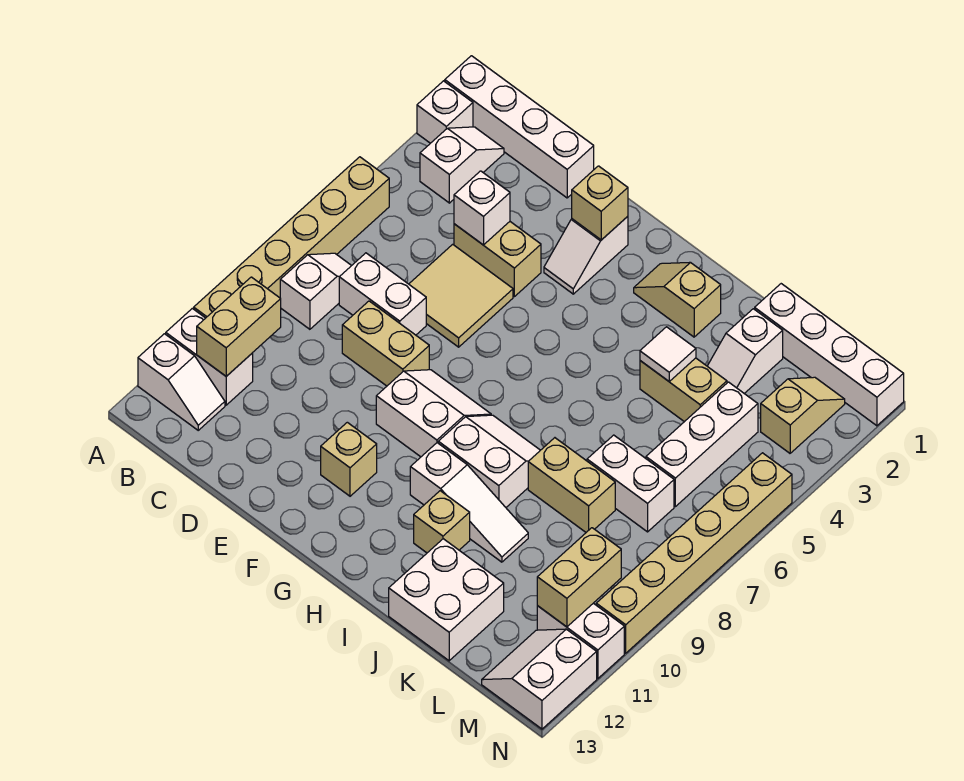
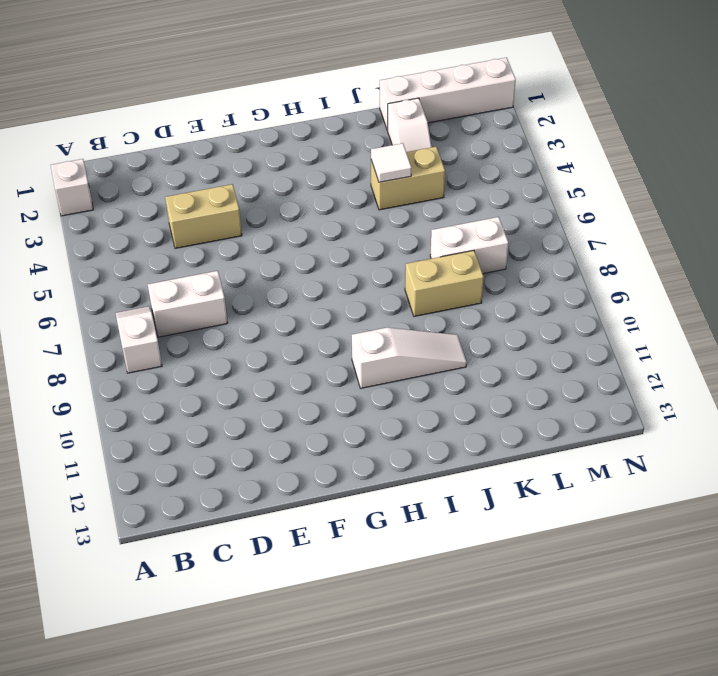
none -> white brick A1:D1 level 1
none -> tan brick A5:A10 level 1
none -> white brick A11:B11 level 1
none -> white slope A12:B12 level 1 top A

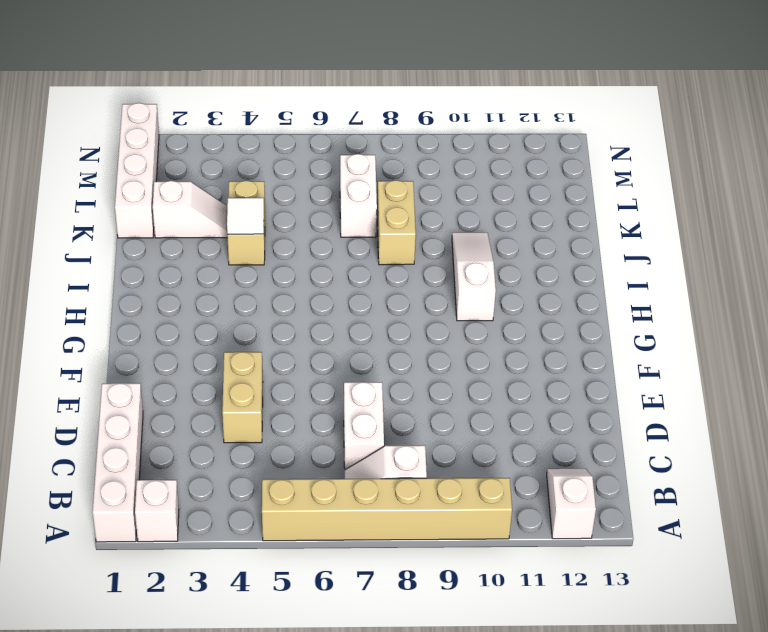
none -> white brick A11:B11 level 1
none -> white slope B2:B3 level 1 top 3
none -> tan tile D5:E6 level 1
none -> tan brick D8:E8 level 1

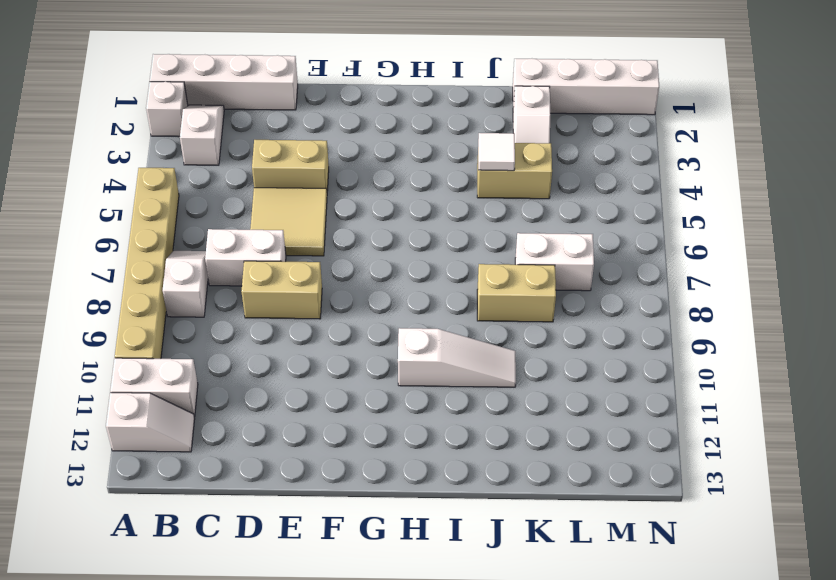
none -> white slope F2:F3 level 1 top 2
none -> white slope F8:G9 level 1 top 9
none -> tan brick F11 level 1
none -> tan slope H2:I2 level 1 top I

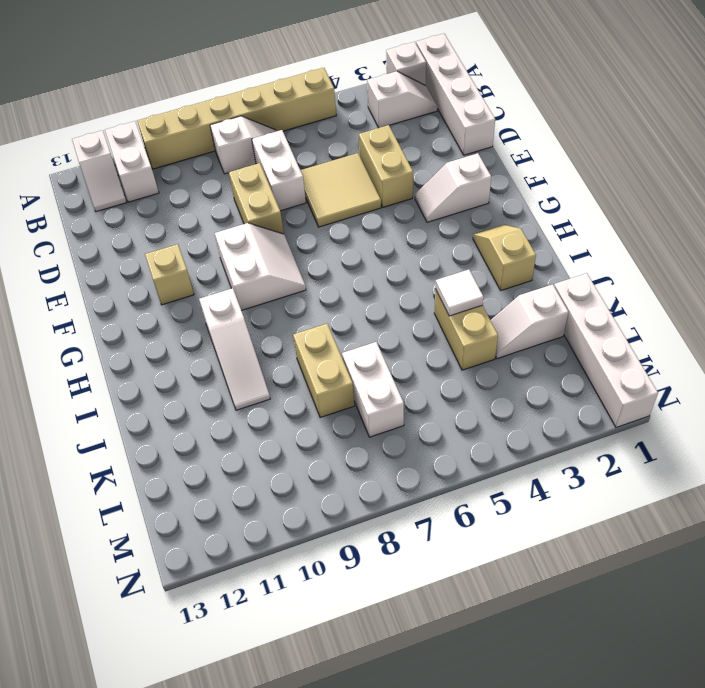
none -> white slope H8:I9 level 1 top 9
none -> tan brick I11 level 1
none -> white brick J12:K13 level 1
none -> white brick L4:L6 level 1

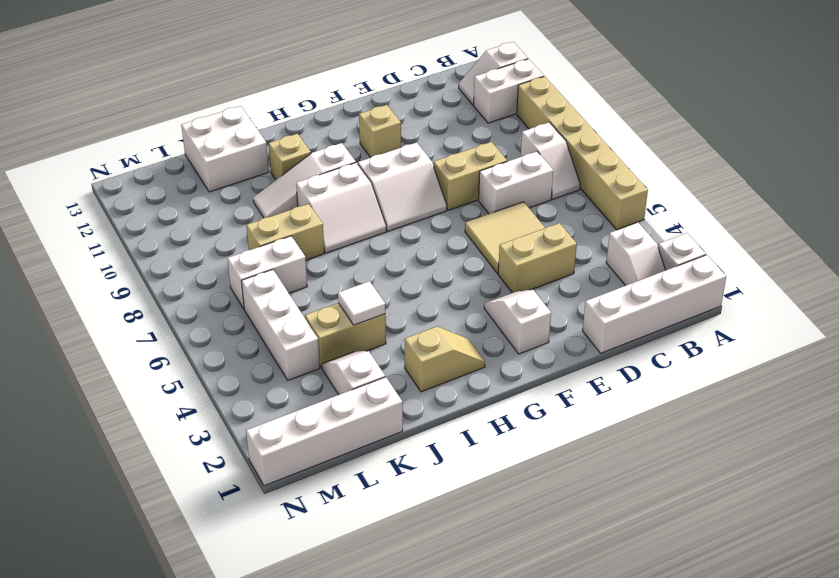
none -> tan slope M2:M3 level 1 top 3
none -> white brick M11:N11 level 1
none -> white slope M12:N13 level 1 top N
none -> tan brick N5:N10 level 1

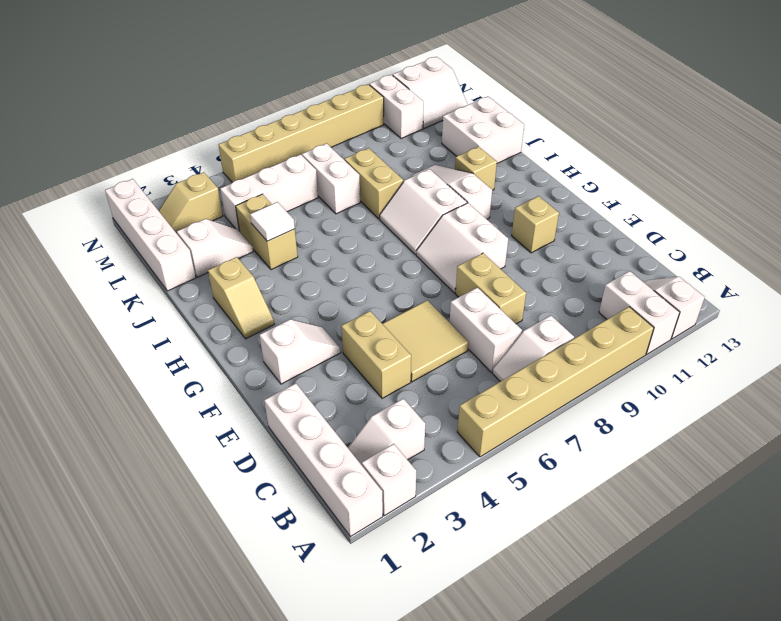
none -> tan brick B10:B11 level 2
none -> white brick D4 level 2
none -> tan brick F2 level 2
none -> tan brick M10:M11 level 2

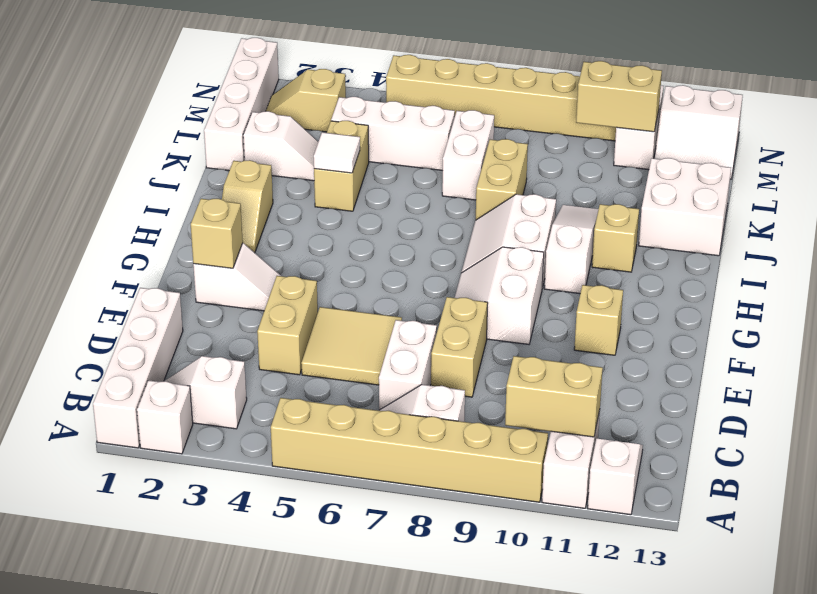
none -> white brick D4 level 2

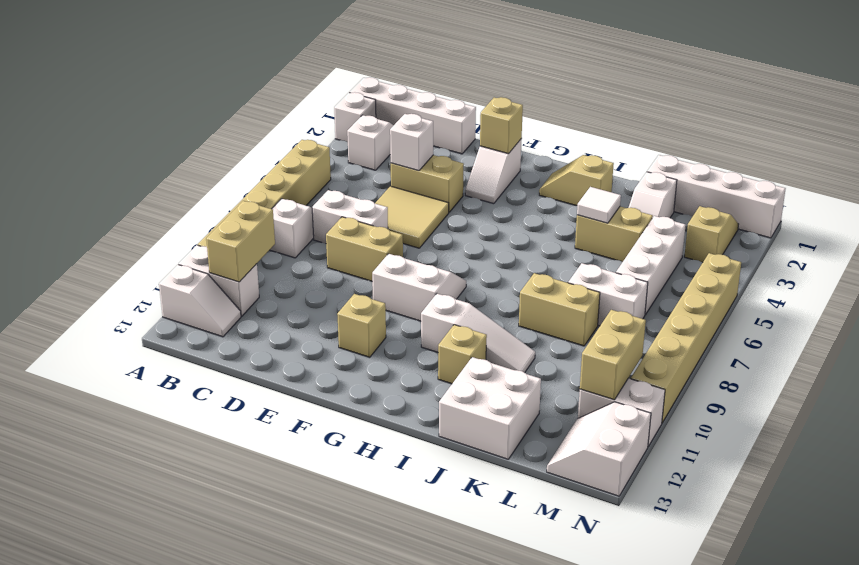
none -> white slope H8:I9 level 1 top 9

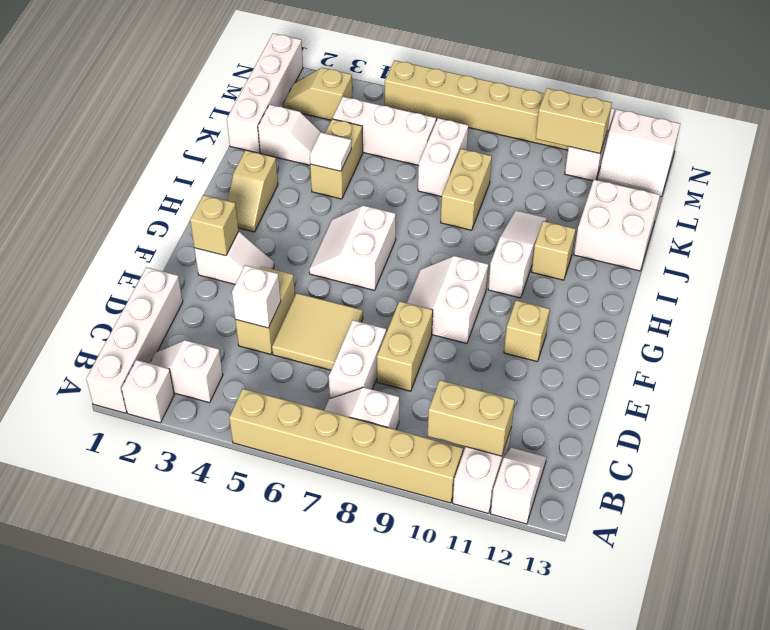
white slope G5:H6 level 1 top 6 -> white slope H8:I9 level 1 top 9

